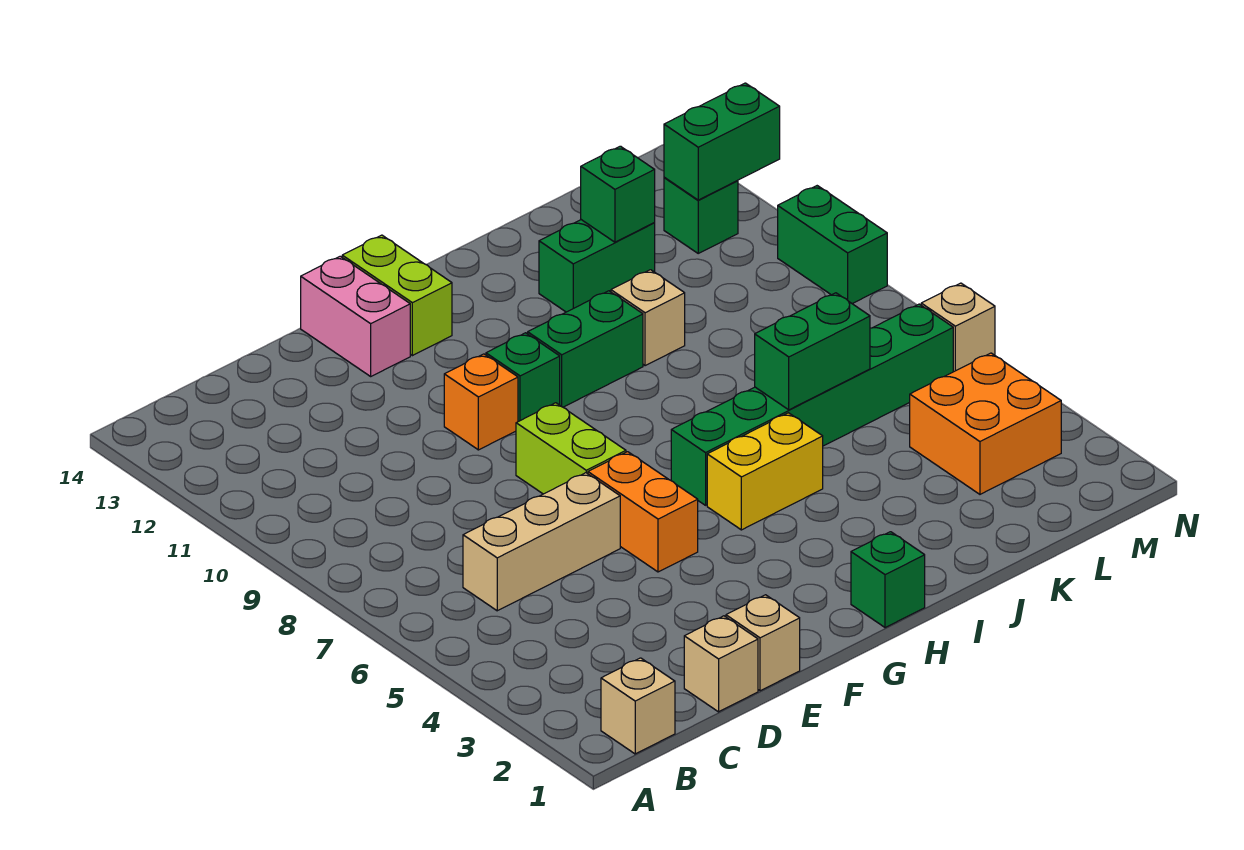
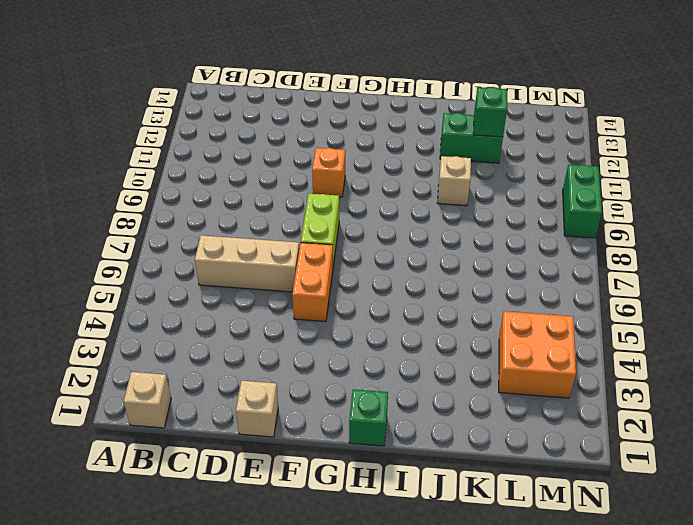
none -> tan brick D1 level 1
none -> pink brick F13:F14 level 1
none -> green brick G10 level 1

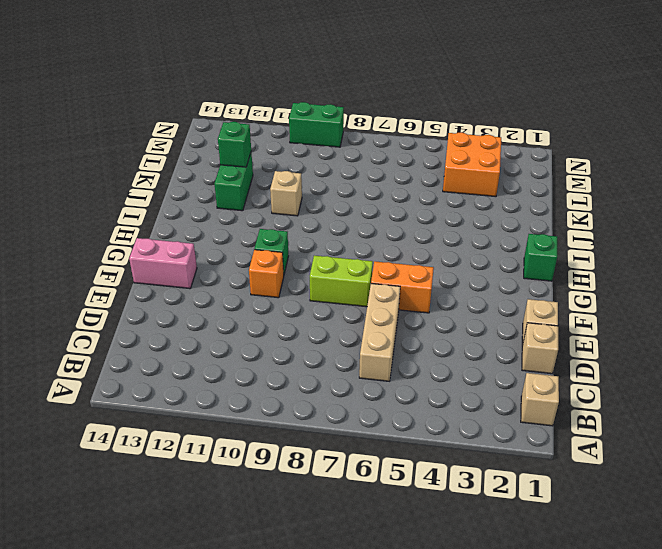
none -> lime brick G13:G14 level 1
none -> yellow brick H5:I5 level 1
none -> green brick H6:M6 level 1

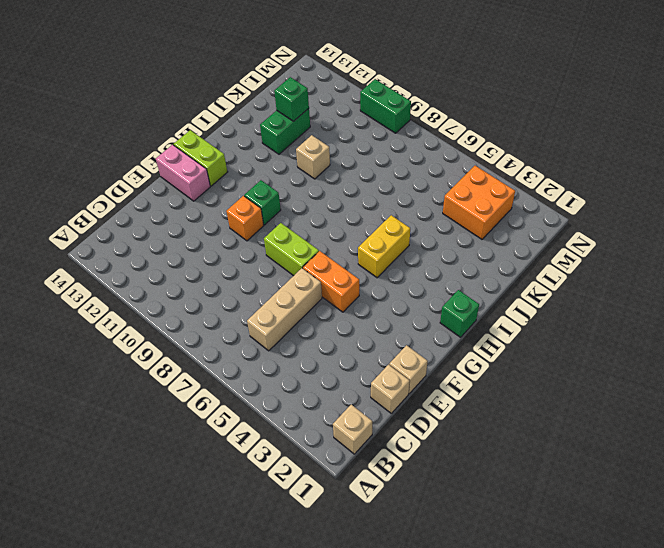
none -> green brick H6:M6 level 1
none -> green brick H10:I10 level 1
none -> green brick M12 level 1

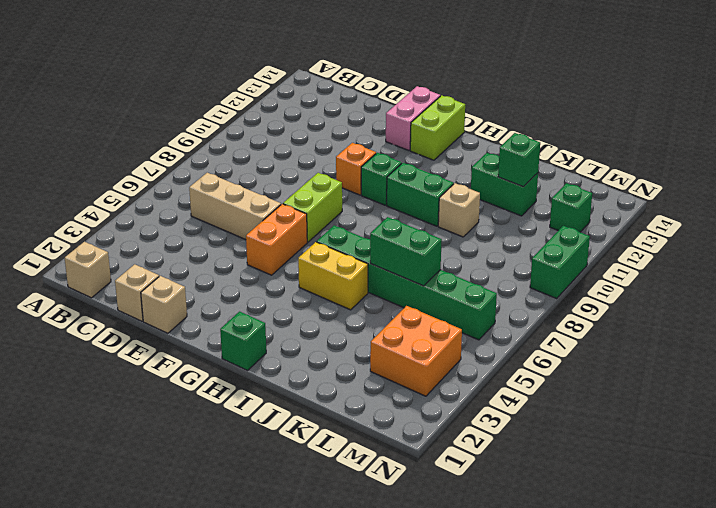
none -> tan brick N6 level 1
none -> green brick M12:N12 level 2

